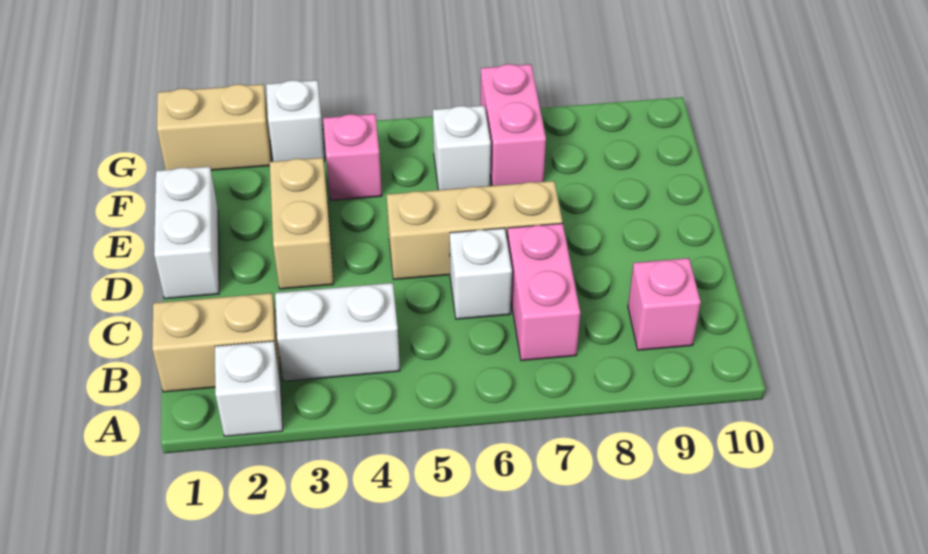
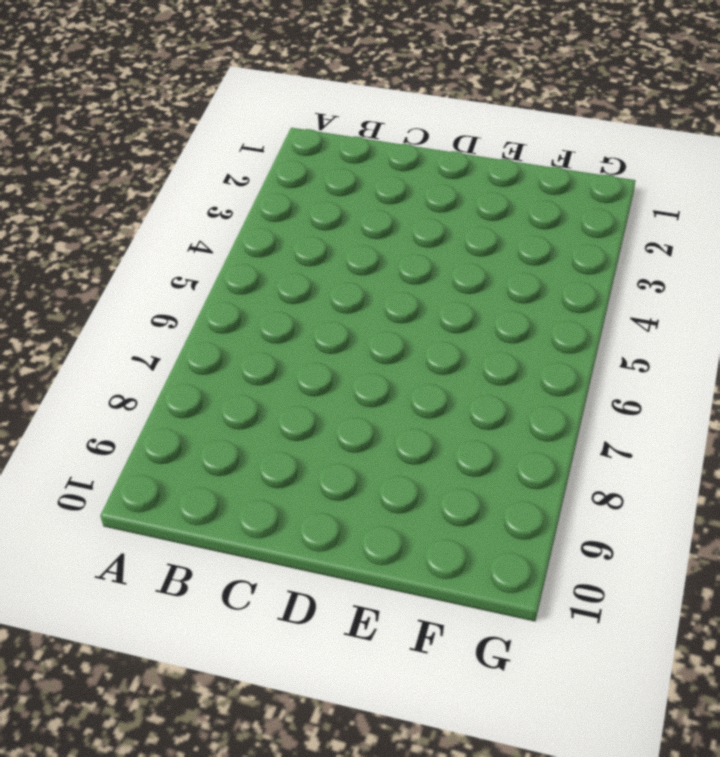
none -> white brick A2 level 1
none -> tan brick B1:B2 level 1
none -> white brick B3:B4 level 1

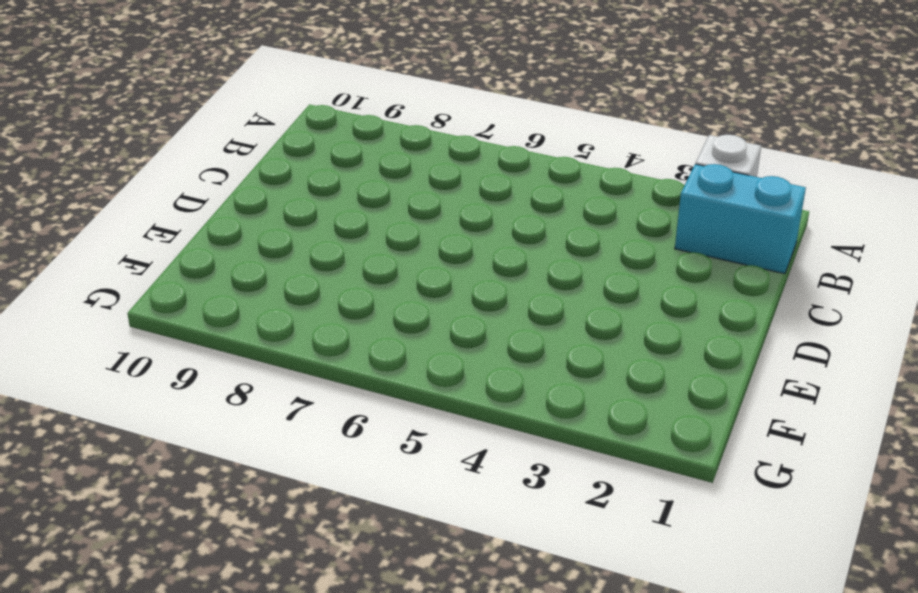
cyan brick B1:B2 level 1 -> tan brick B1:B2 level 1
none -> white brick B3:B4 level 1
none -> pink brick B7:C7 level 1
none -> pink brick B9 level 1

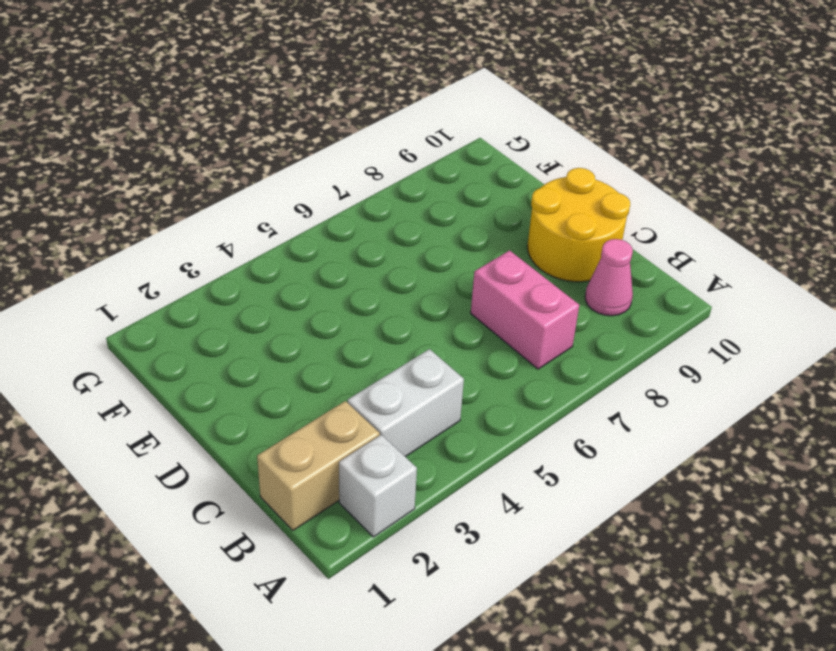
pink cone B9 level 1 -> pink brick B9 level 1
yellow round brick C9:D10 level 1 -> none
none -> white brick C6 level 1
none -> white brick D1:E1 level 1
none -> tan brick D3:E3 level 1

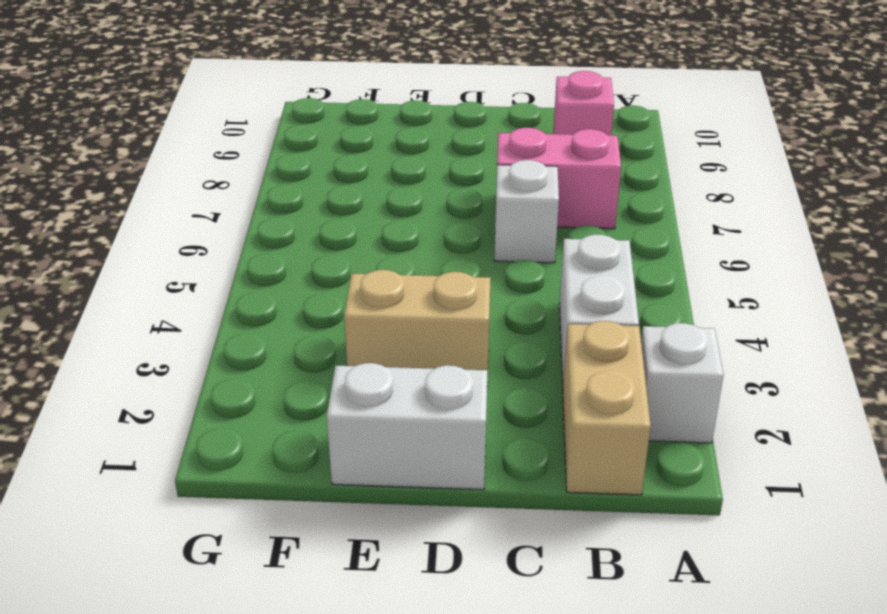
none -> tan brick D5:D7 level 1
none -> pink brick F4 level 1
none -> white brick F6 level 1

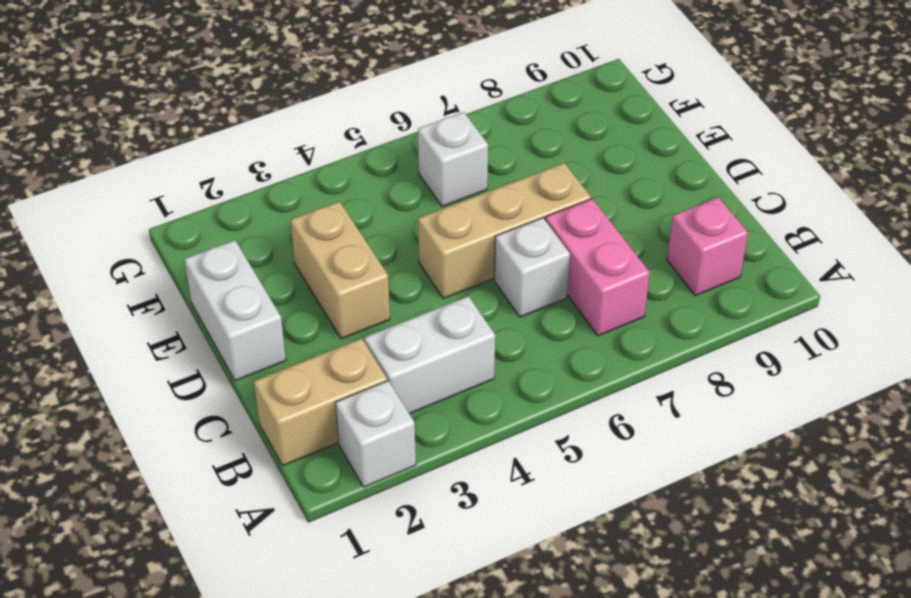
none -> pink brick F4 level 1
none -> pink brick F7:G7 level 1
none -> tan brick G1:G2 level 1

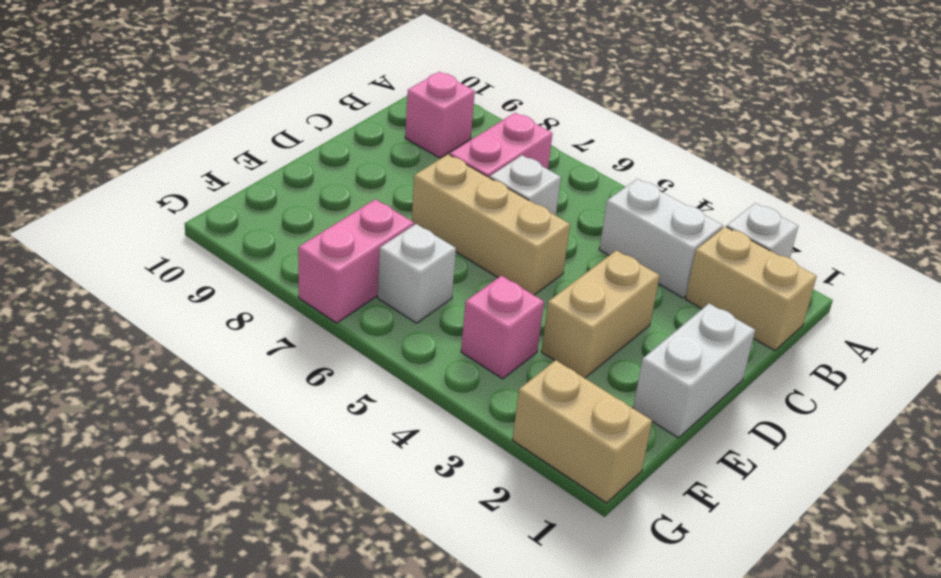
none -> white brick G3 level 1

